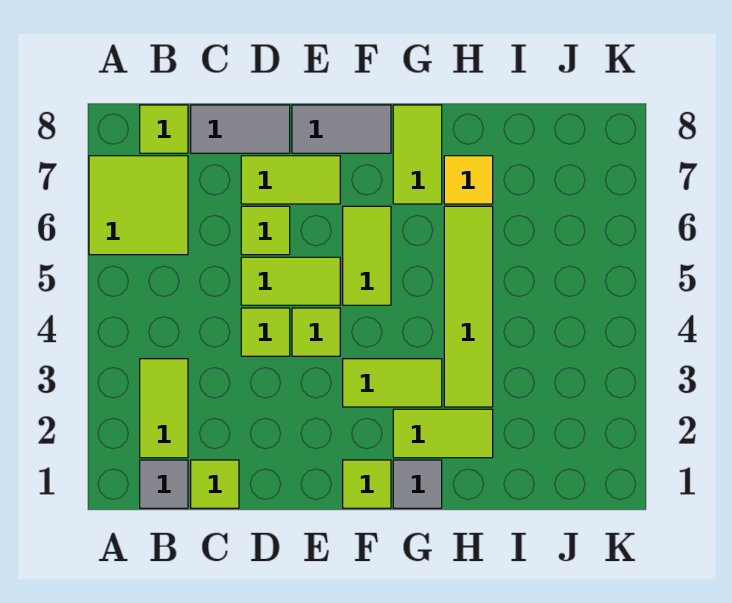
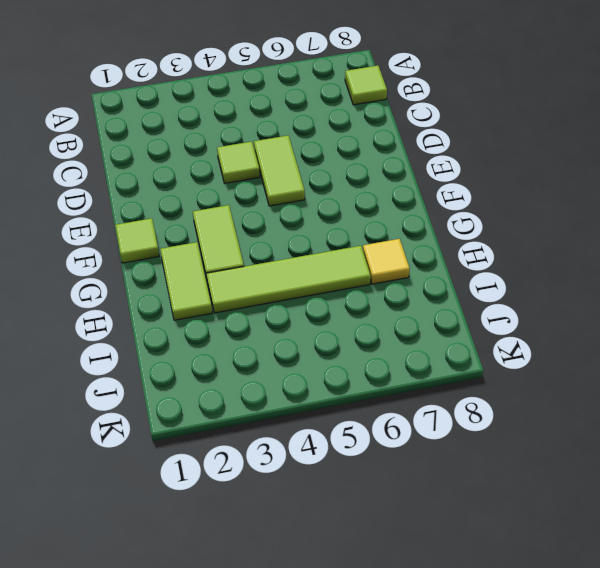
none -> lime tile A6:B7 level 1
none -> grey tile B1 level 1
none -> lime tile B2:B3 level 1

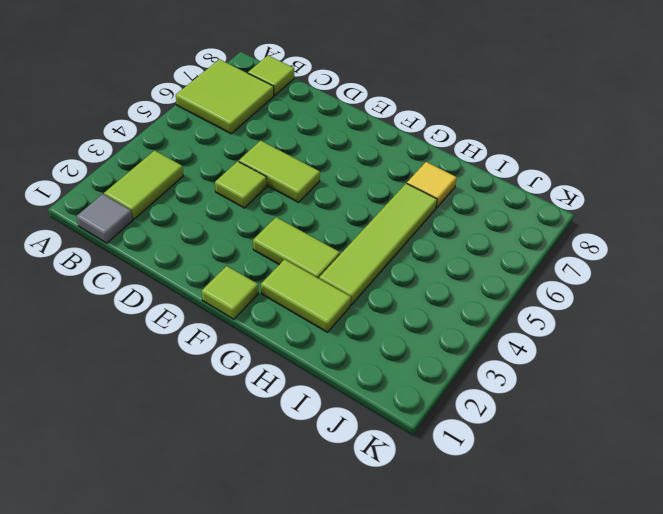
none -> lime tile C1 level 1
none -> grey tile C8:D8 level 1
none -> lime tile D6 level 1

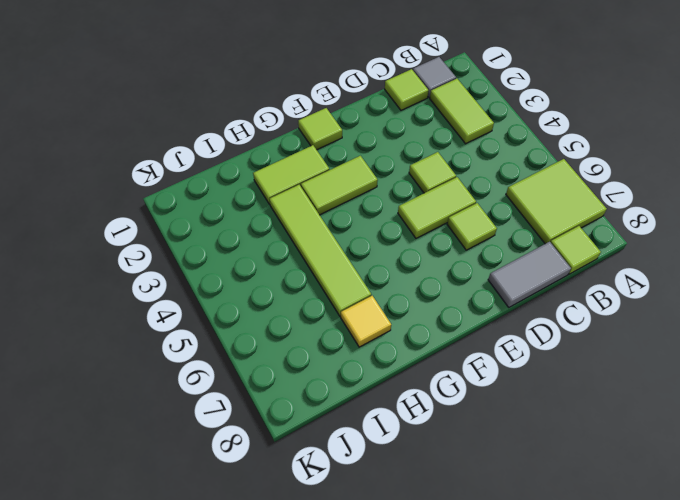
none -> lime tile D7:E7 level 1
none -> lime tile E4 level 1
none -> grey tile E8:F8 level 1

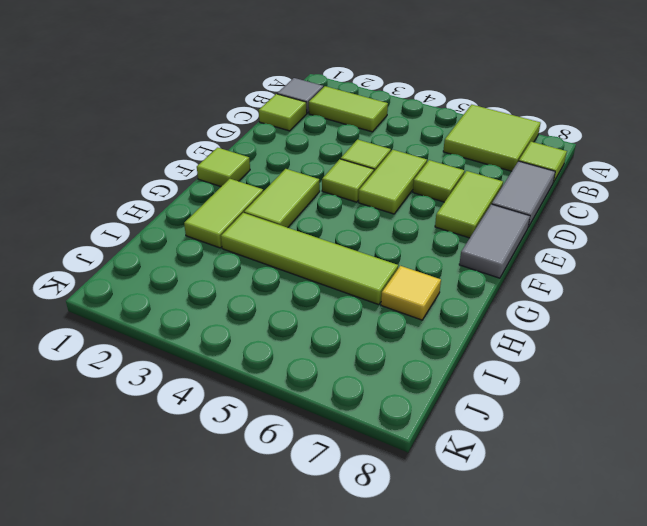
none -> lime tile F5:F6 level 1
none -> grey tile G1 level 1
none -> lime tile G7:G8 level 1

